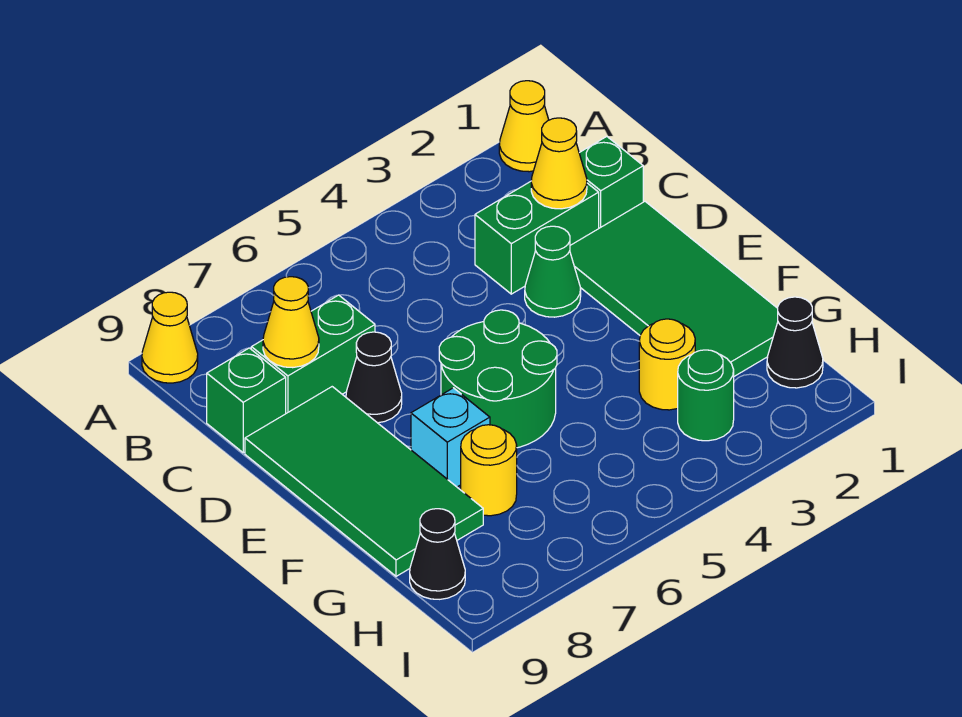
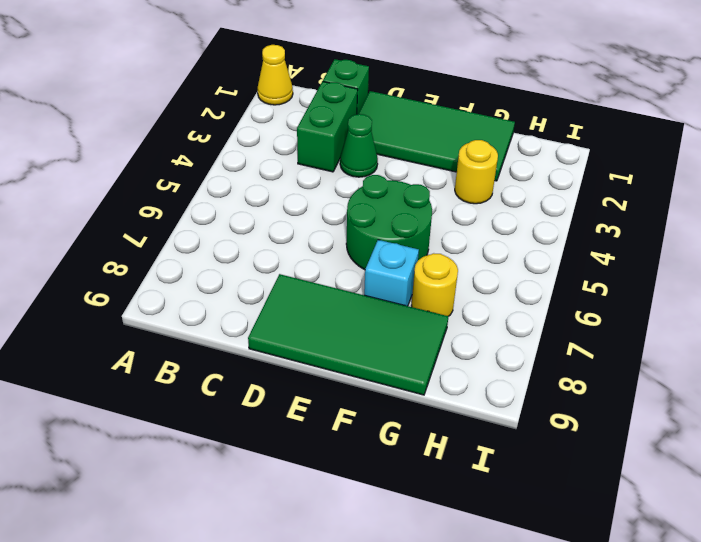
none -> yellow cone A9 level 1
none -> green brick C7:C8 level 1
none -> green brick C9 level 1

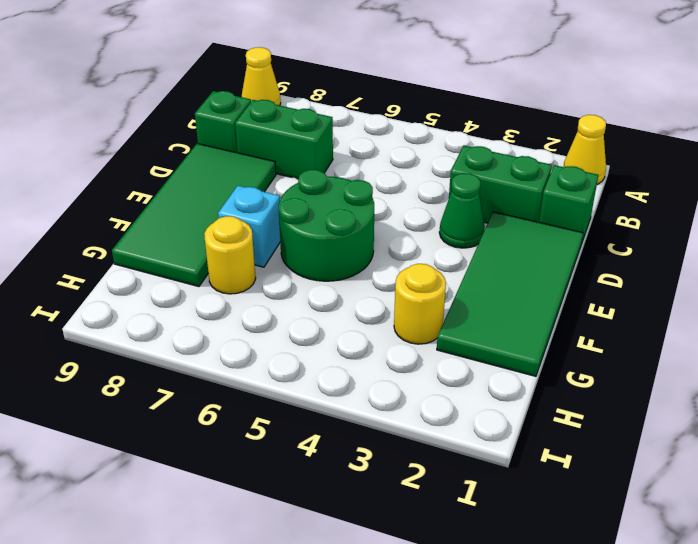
none -> black cone D7 level 1
none -> black cone H1 level 1
none -> green round brick H3 level 1

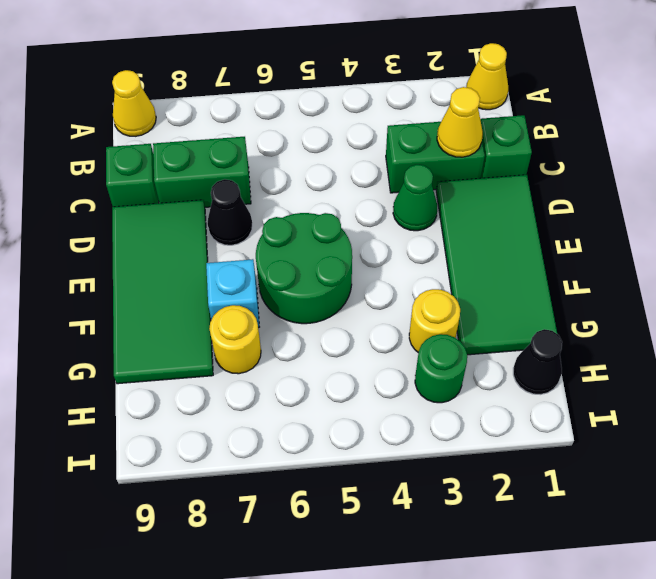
none -> black cone H9 level 1
none -> yellow cone C8 level 2

